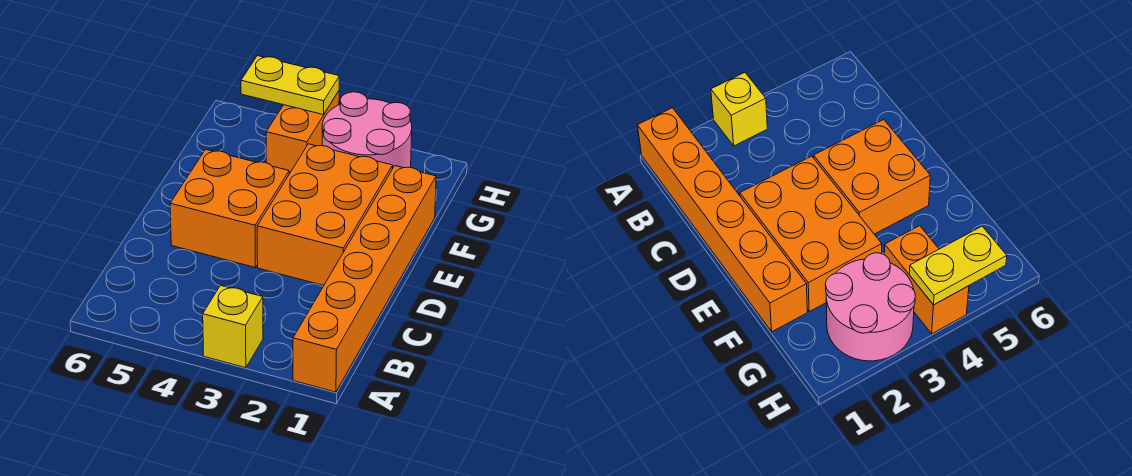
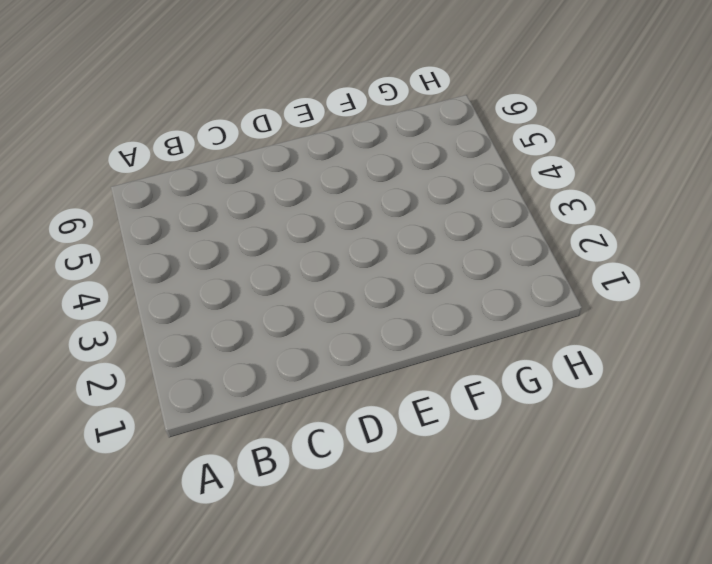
none -> orange brick A1:F1 level 1
none -> yellow brick A3 level 1

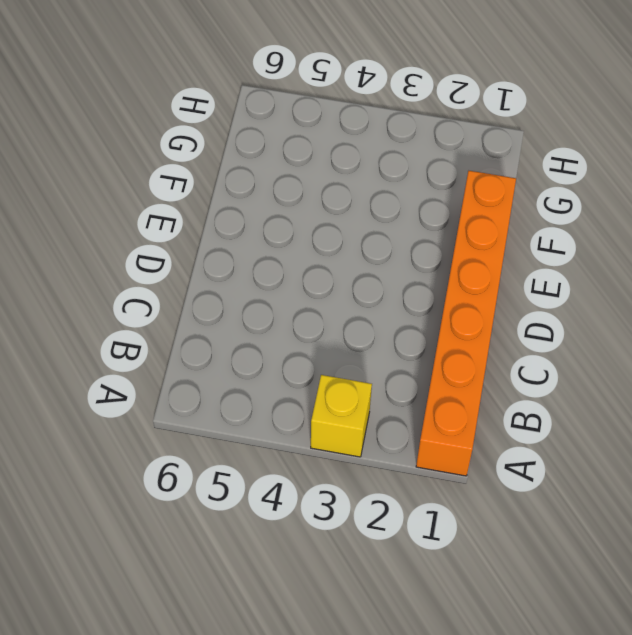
none -> orange brick D2:F3 level 1
none -> orange brick D4:E5 level 1

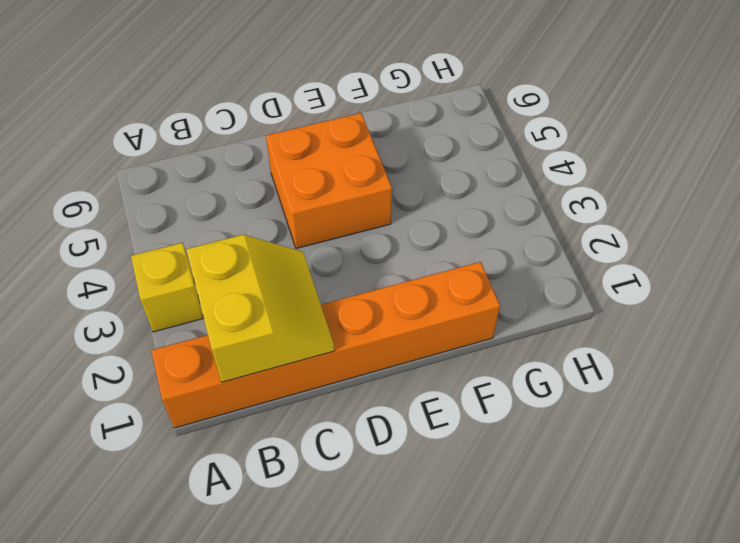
yellow slope B1:C2 level 2 top B -> none
none -> orange brick D2:F3 level 1
none -> pink round brick G2:H3 level 1

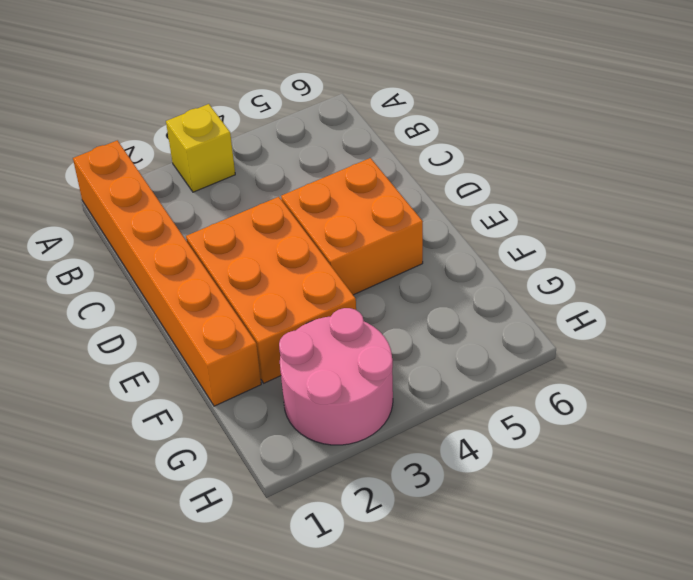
none -> orange brick G4:H4 level 1
none -> yellow plate H4:H5 level 2

